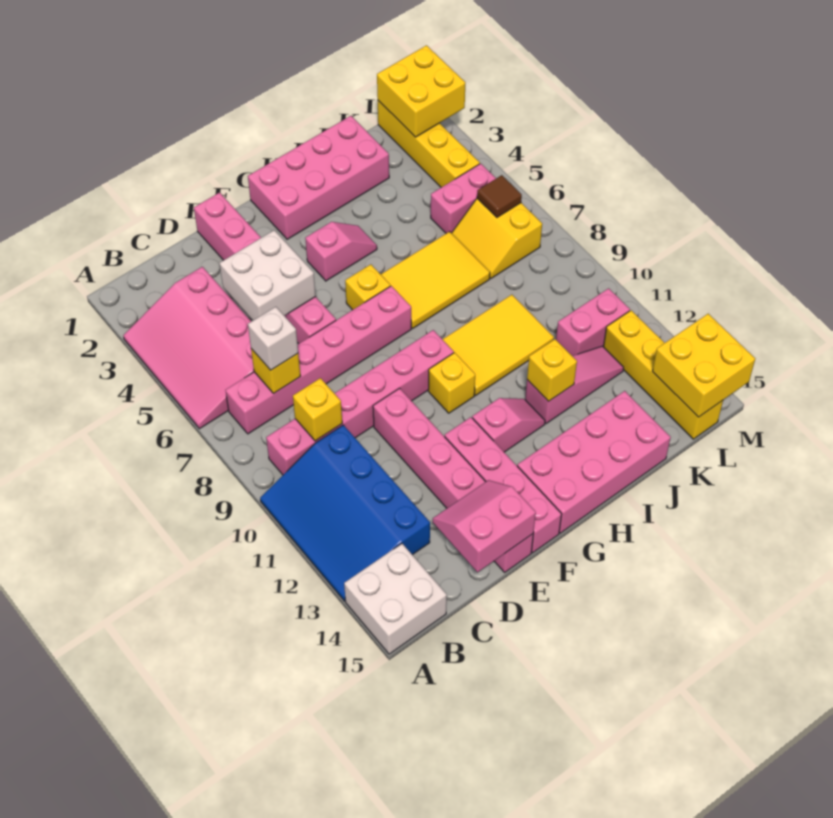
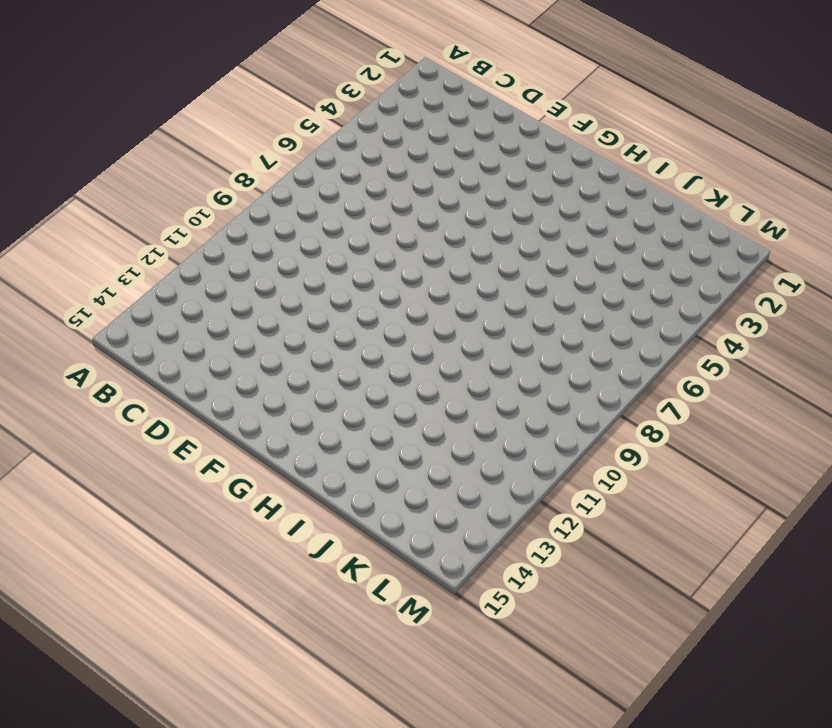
none -> pink slope A3:C6 level 1 top C
none -> blue slope A10:C13 level 1 top C
none -> white brick A14:B15 level 1
none -> pink brick B7:G7 level 1

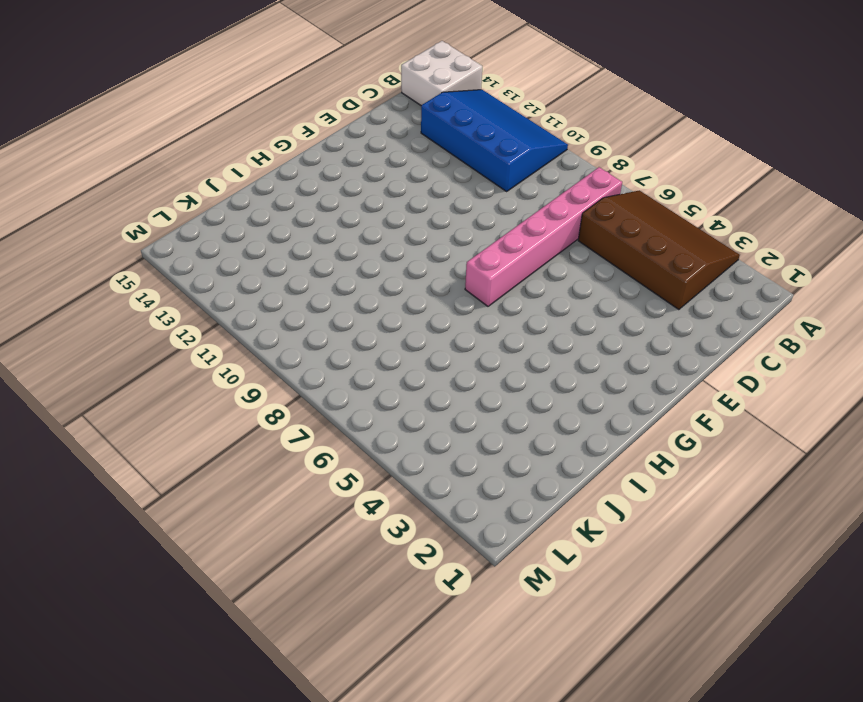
brown slope A3:C6 level 1 top C -> pink slope A3:C6 level 1 top C
none -> pink brick B9:G9 level 1
none -> pink brick E1:E6 level 1
none -> pink brick E10:E15 level 1
none -> pink brick F12:F15 level 1

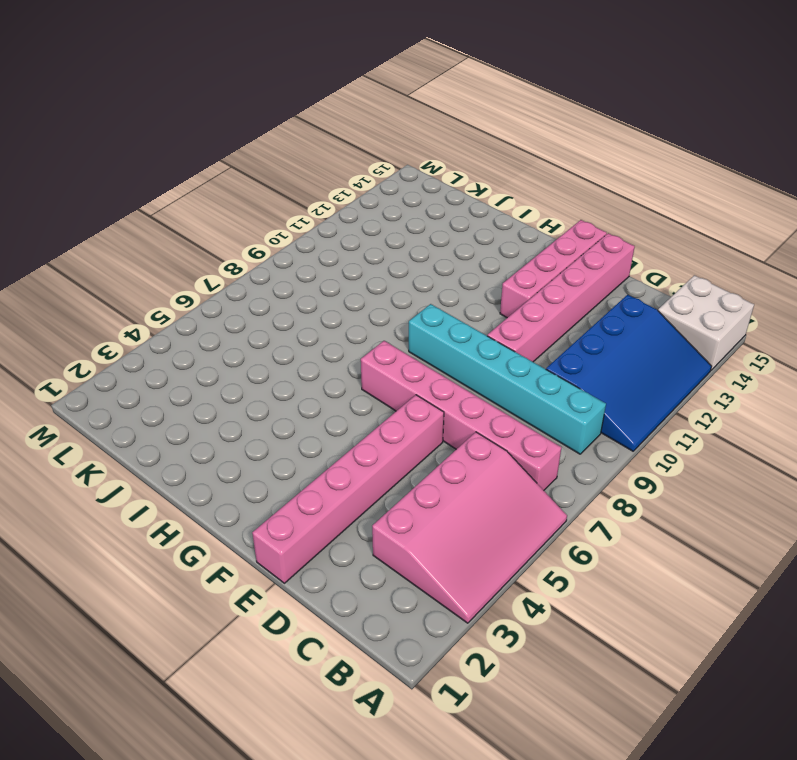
cyan brick B9:G9 level 1 -> pink brick B9:G9 level 1
none -> pink brick G1:J2 level 1
none -> pink slope G4:H4 level 1 top G
none -> yellow brick G6 level 1
none -> yellow brick G10 level 1

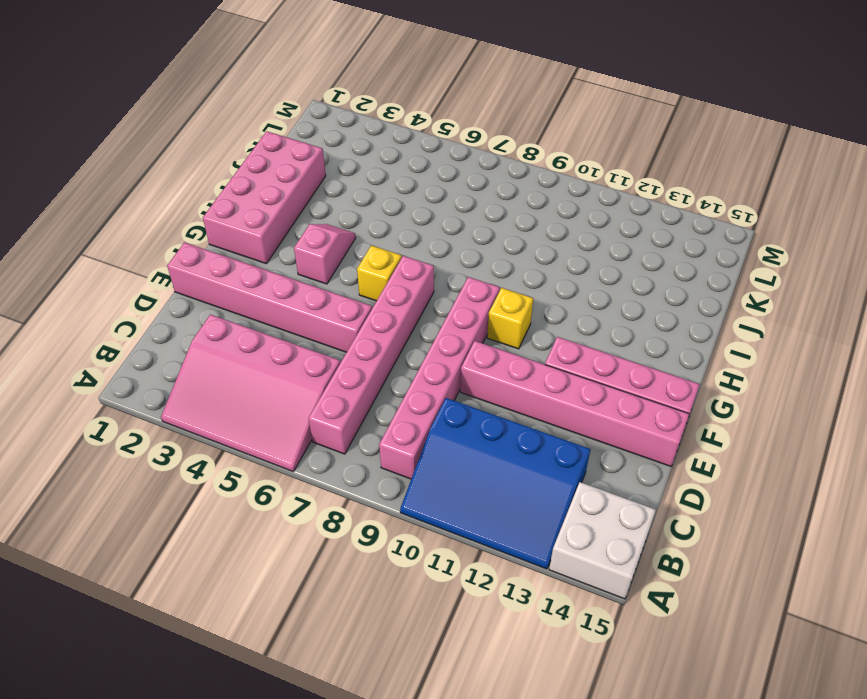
none -> pink slope G12:H12 level 1 top G
none -> pink brick G14:J15 level 1
none -> yellow tile H6:J7 level 1
none -> yellow tile H9:J10 level 1

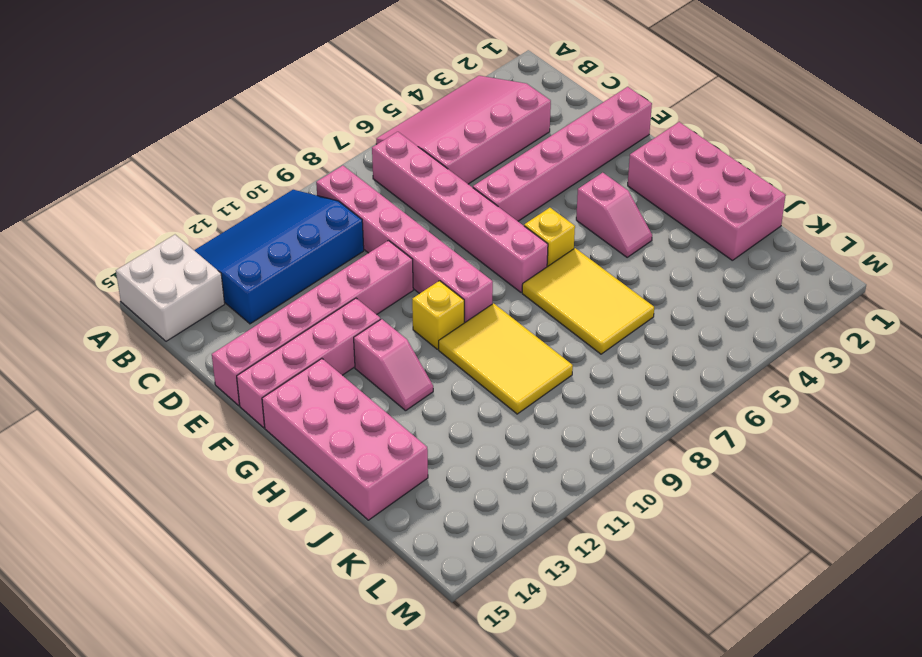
none -> pink slope I12:K12 level 1 top I
none -> pink brick K5:L5 level 1
none -> yellow slope K6:L7 level 1 top L
none -> pink brick K11:L11 level 1

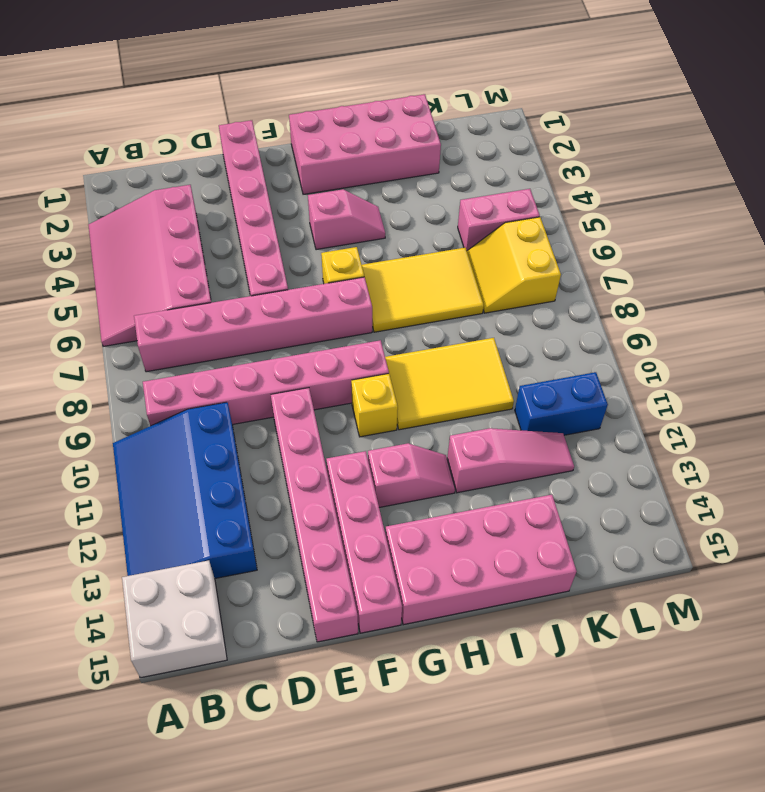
blue brick K11:L11 level 1 -> pink brick K11:L11 level 1
none -> yellow brick L1:L4 level 1
none -> yellow brick L12:L15 level 1
none -> yellow brick C7 level 2
none -> yellow brick C9 level 2

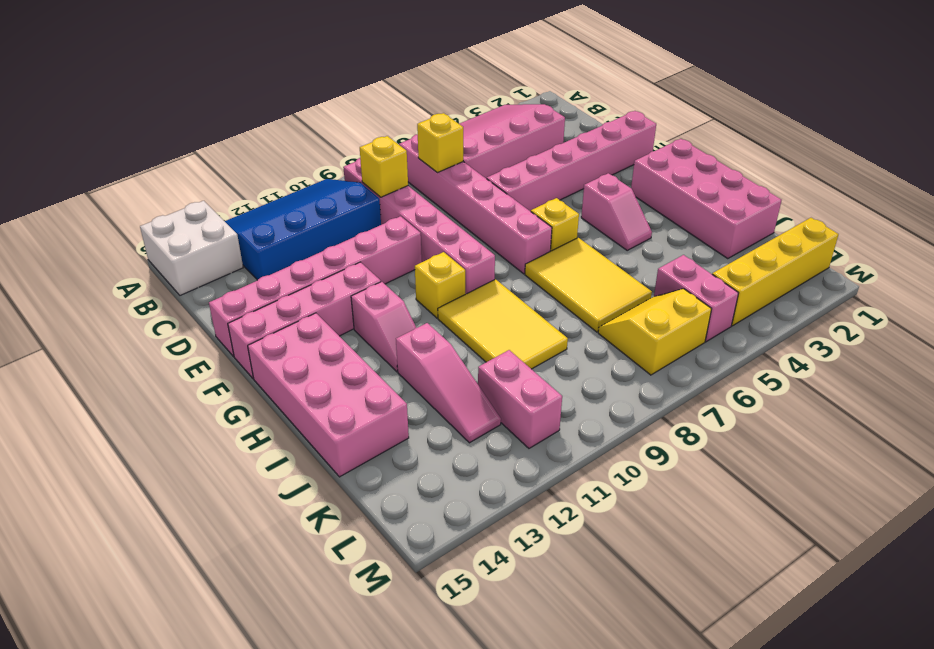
none -> yellow brick L12:L15 level 1
none -> white brick D4:E5 level 2
none -> pink slope D14:E15 level 2 top 15
none -> yellow brick I12 level 2

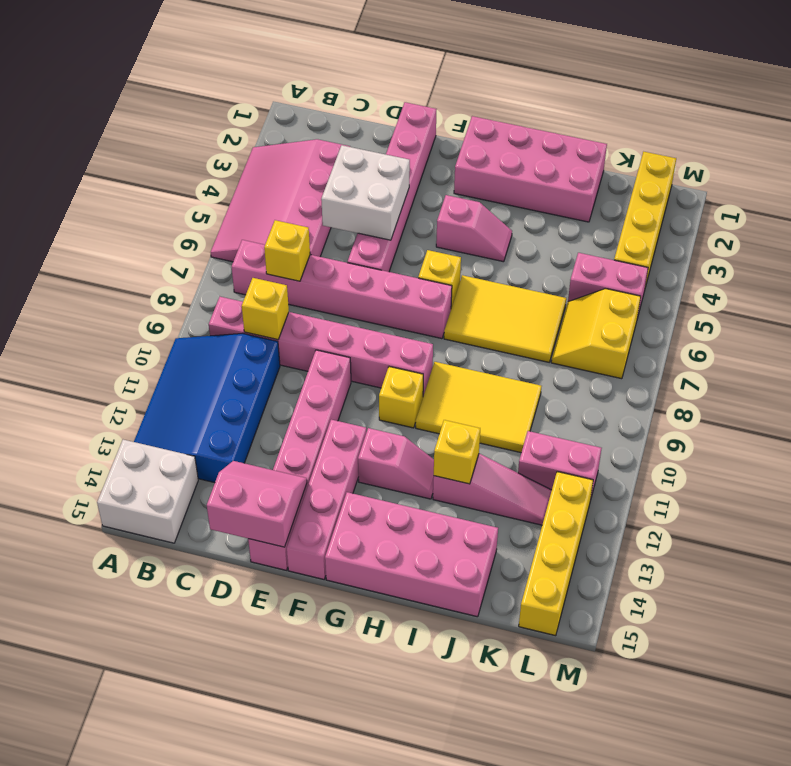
none -> yellow brick L1:M2 level 2
none -> brown tile L6 level 2
none -> yellow brick L14:M15 level 2
none -> white brick C7 level 3

